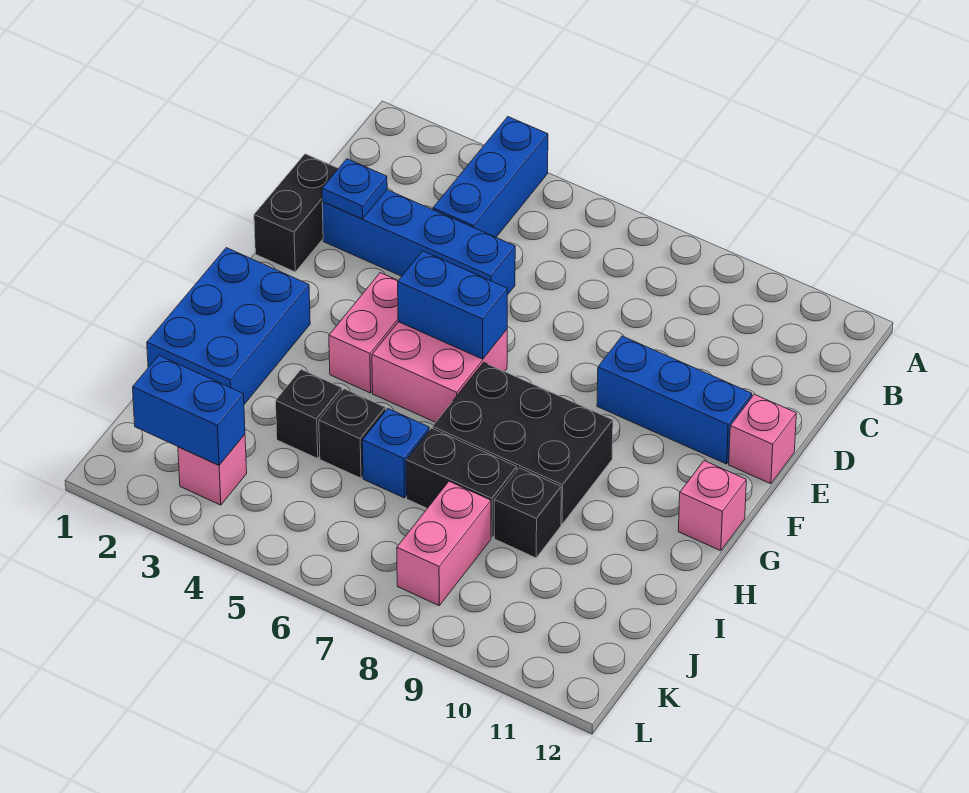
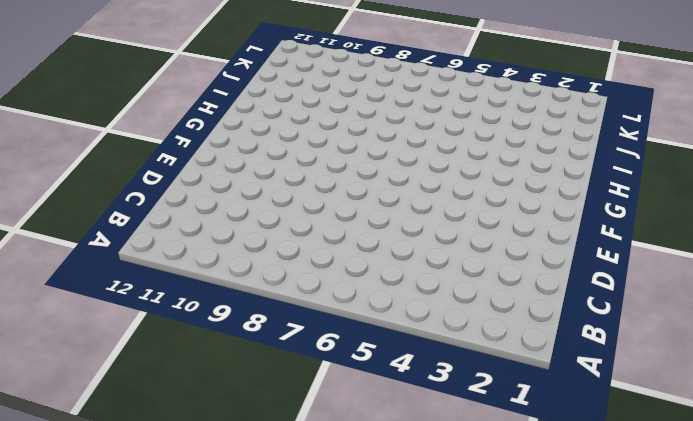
none -> blue brick A4:C4 level 1
none -> black brick D1:E1 level 1
none -> blue brick D2:D5 level 1

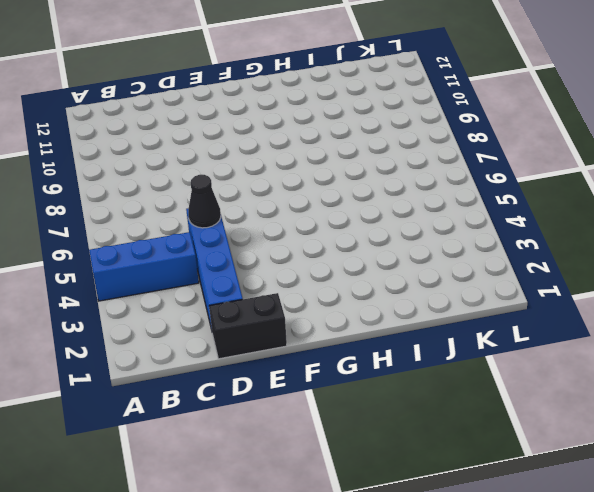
black cone D5 level 2 -> none
none -> blue brick E9:E11 level 1
none -> pink brick E12 level 1
none -> pink brick F4:G4 level 1

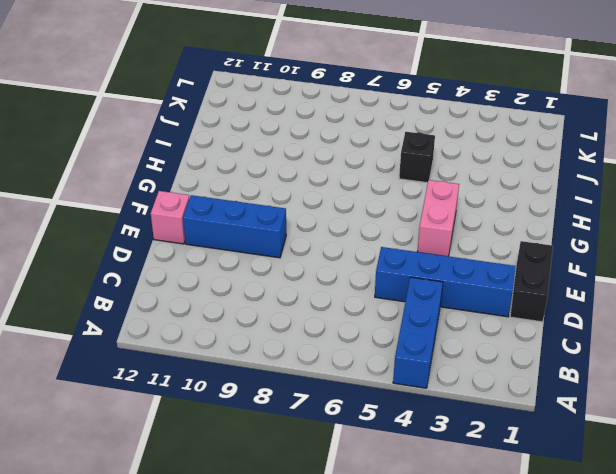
none -> pink brick F5:G6 level 1
none -> blue brick G1:I2 level 1
none -> black brick G7:H9 level 1

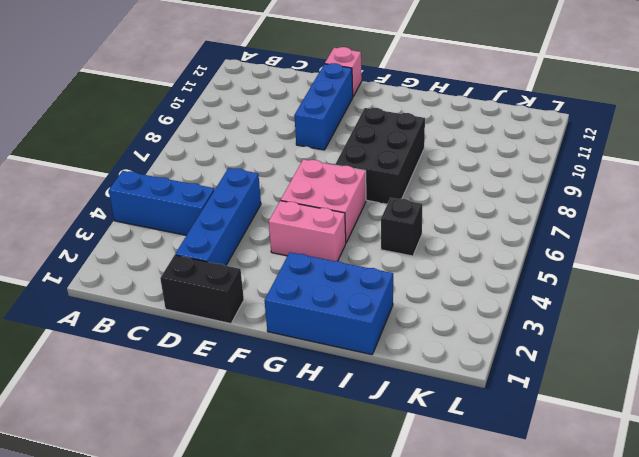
none -> pink brick G12 level 1
none -> black brick I4 level 1
none -> blue brick I6 level 1

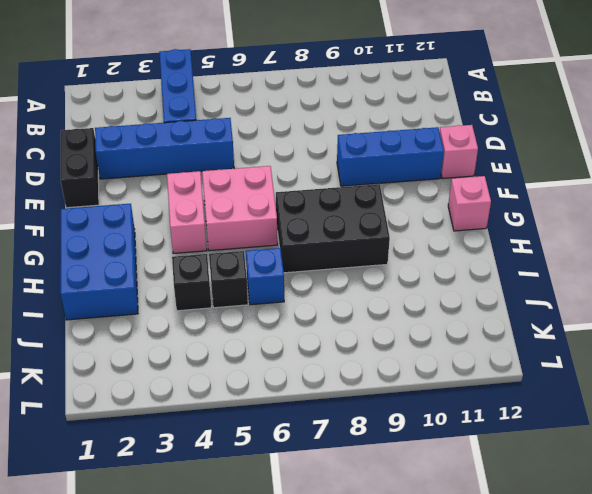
none -> black brick I7:I8 level 1
none -> black brick I9 level 1
none -> pink brick J8:K8 level 1

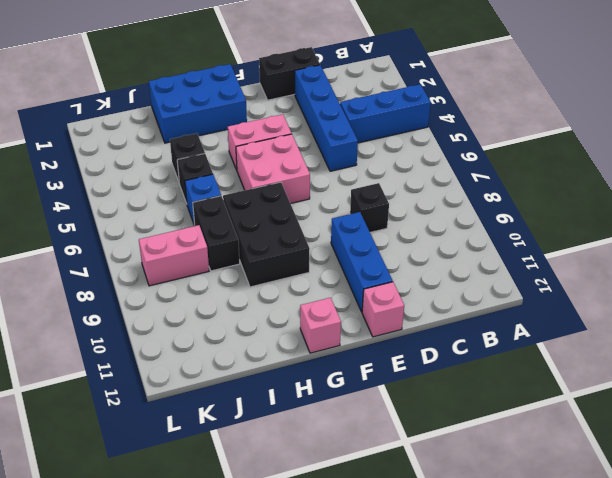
black brick D8 level 1 -> black brick I9 level 1
none -> pink brick K3 level 1
none -> blue plate D2 level 2
none -> blue brick F5:F6 level 2

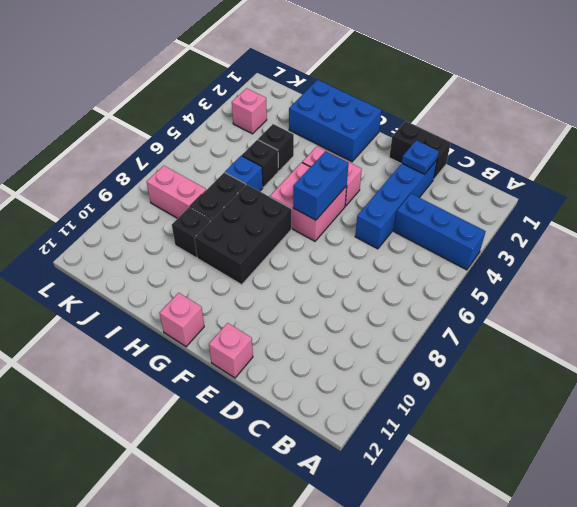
none -> blue brick E9:E11 level 1
none -> blue brick K2:K3 level 2

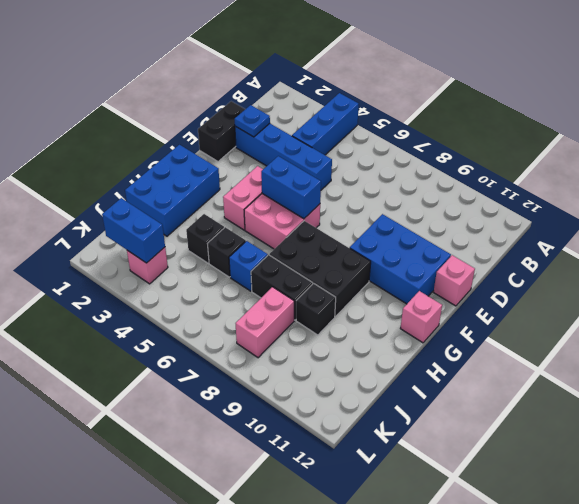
blue brick E9:F11 level 1 -> blue brick E9:E11 level 1

